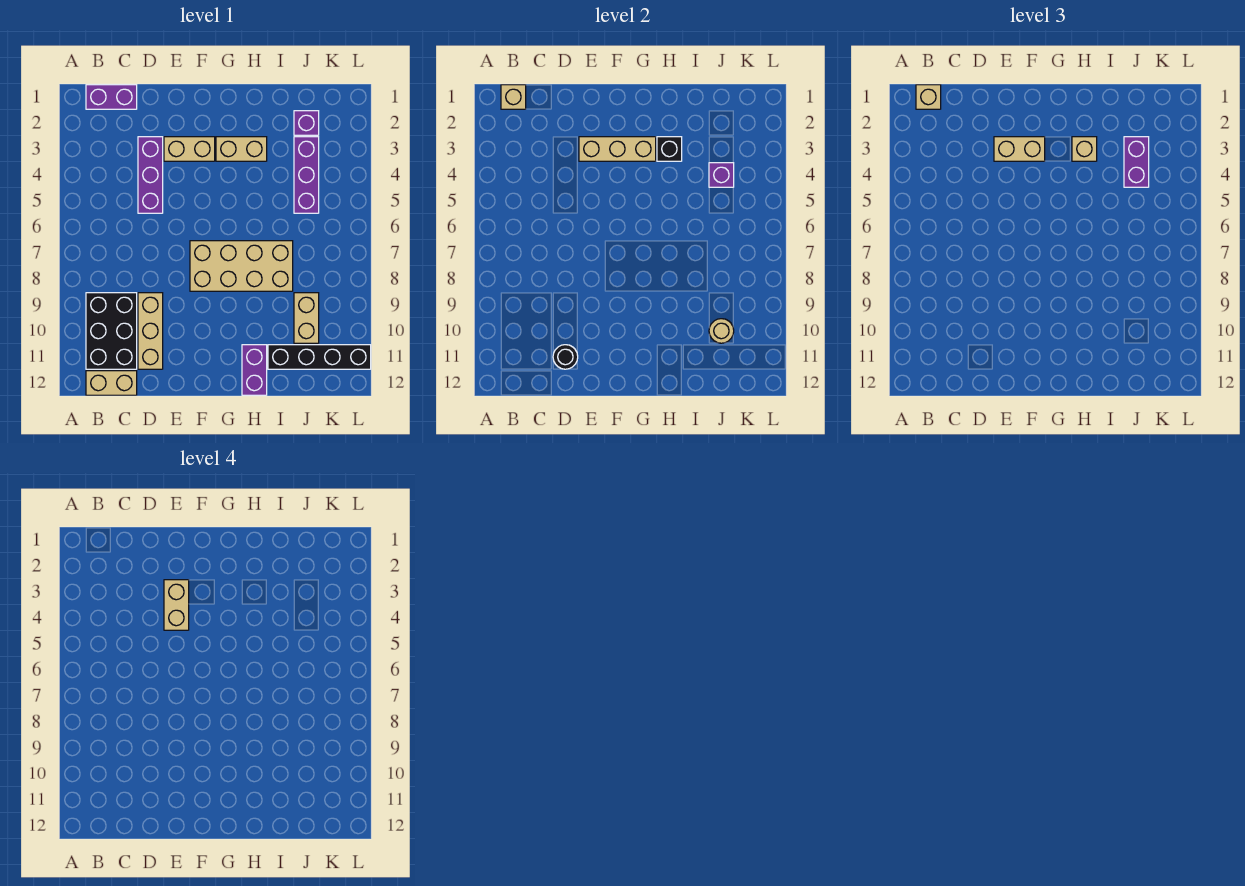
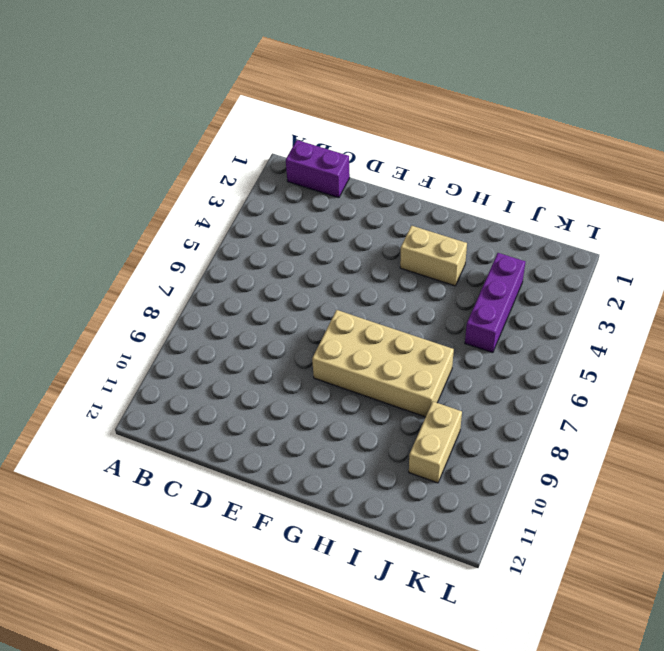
none -> black brick B9:C11 level 1
none -> tan brick B12:C12 level 1
none -> purple brick D3:D5 level 1

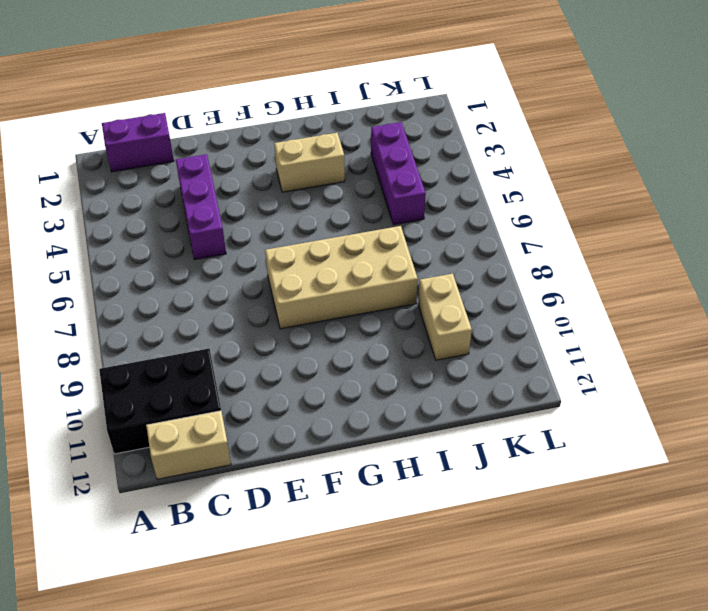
black brick A10:C11 level 1 -> black brick B9:C11 level 1
none -> tan brick D9:D11 level 1
none -> tan brick E3:F3 level 1
none -> purple brick H11:H12 level 1

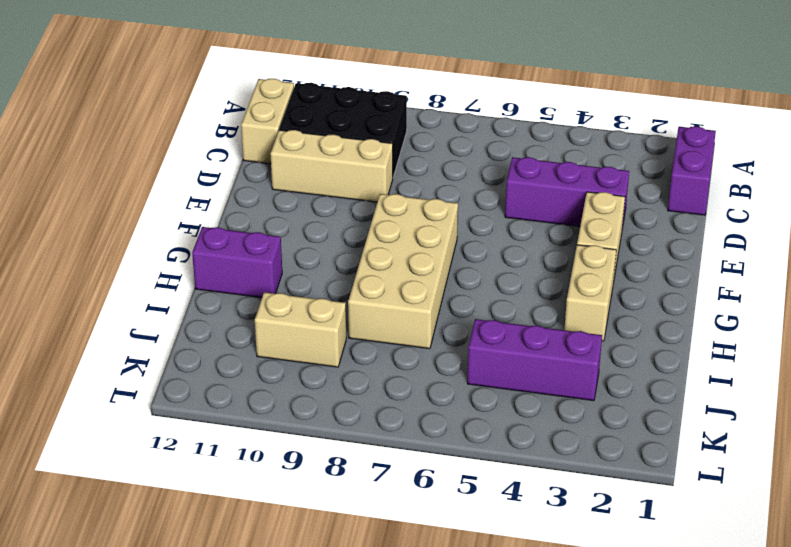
none -> black brick I11:L11 level 1
none -> purple brick J2 level 1
none -> tan brick B1 level 2

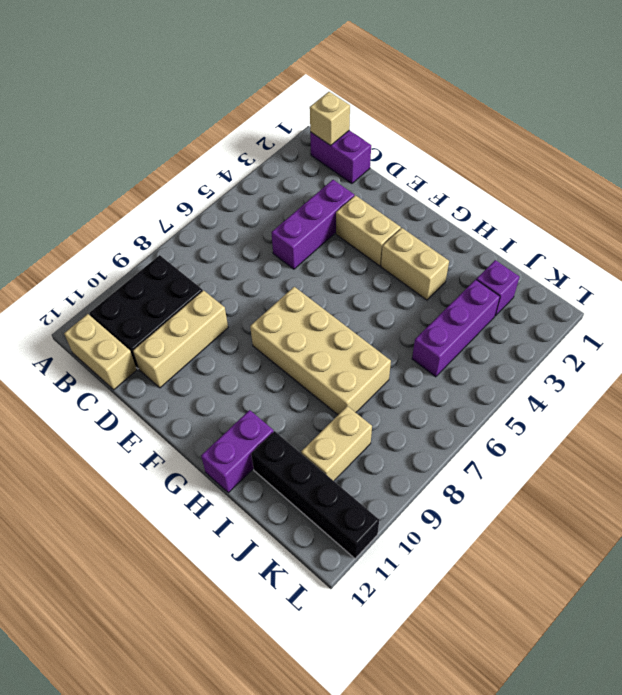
none -> black round brick D11 level 2
none -> tan brick E3:G3 level 2
none -> black brick H3 level 2

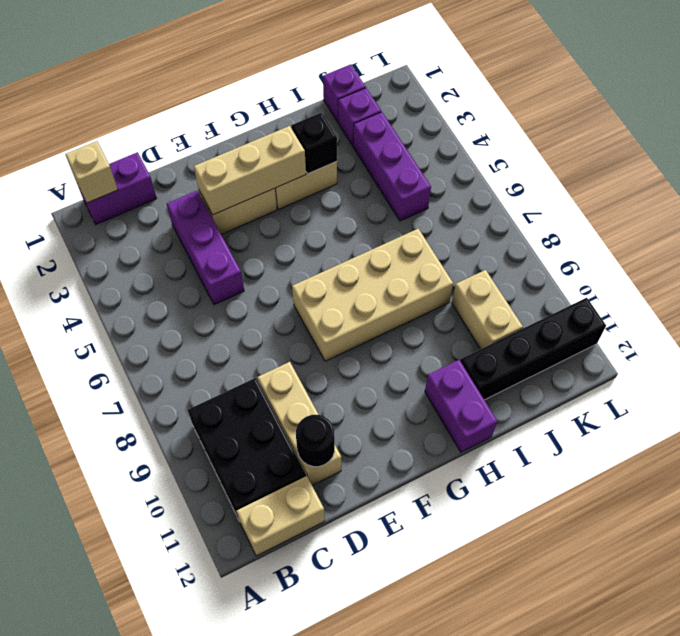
purple brick J1 level 1 -> purple brick J4 level 2
none -> tan round brick J10 level 2
none -> tan brick B1 level 3
none -> tan brick E3:F3 level 3

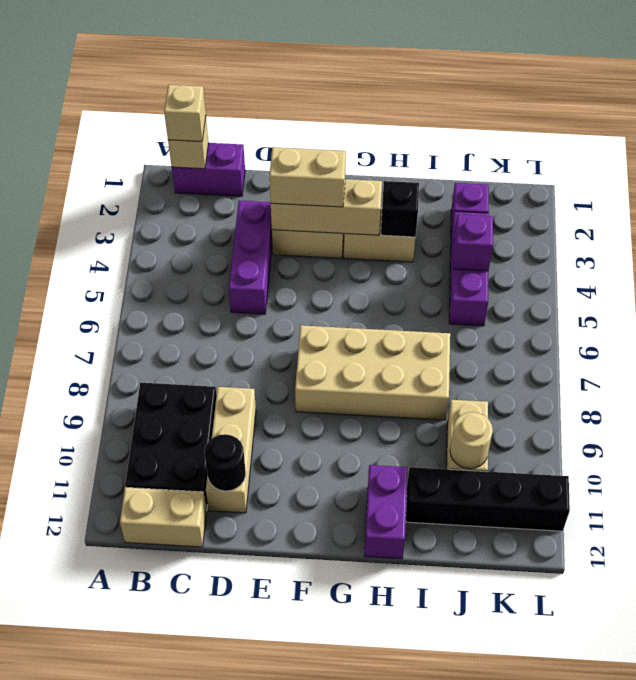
none -> tan brick H3 level 3
none -> purple brick J3:J4 level 3
none -> tan brick E3:E4 level 4

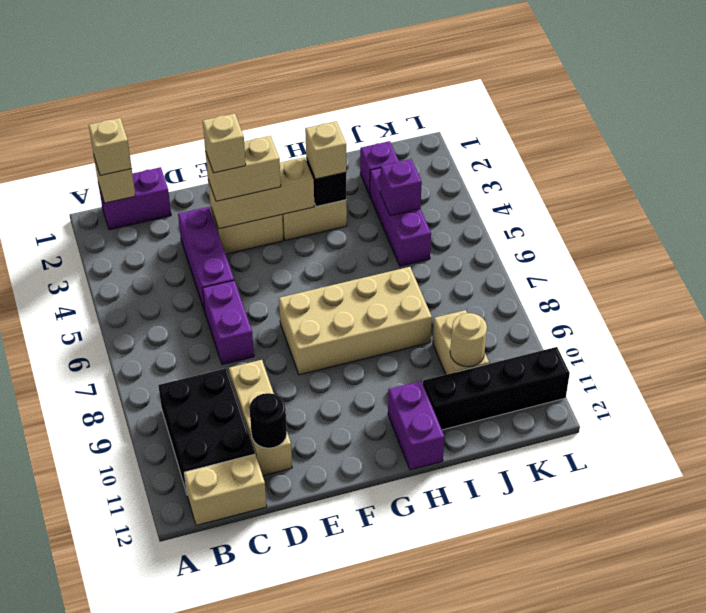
purple brick D6:D7 level 1 -> purple brick J3:J4 level 3
tan brick E3 level 4 -> tan brick E3:E4 level 4

